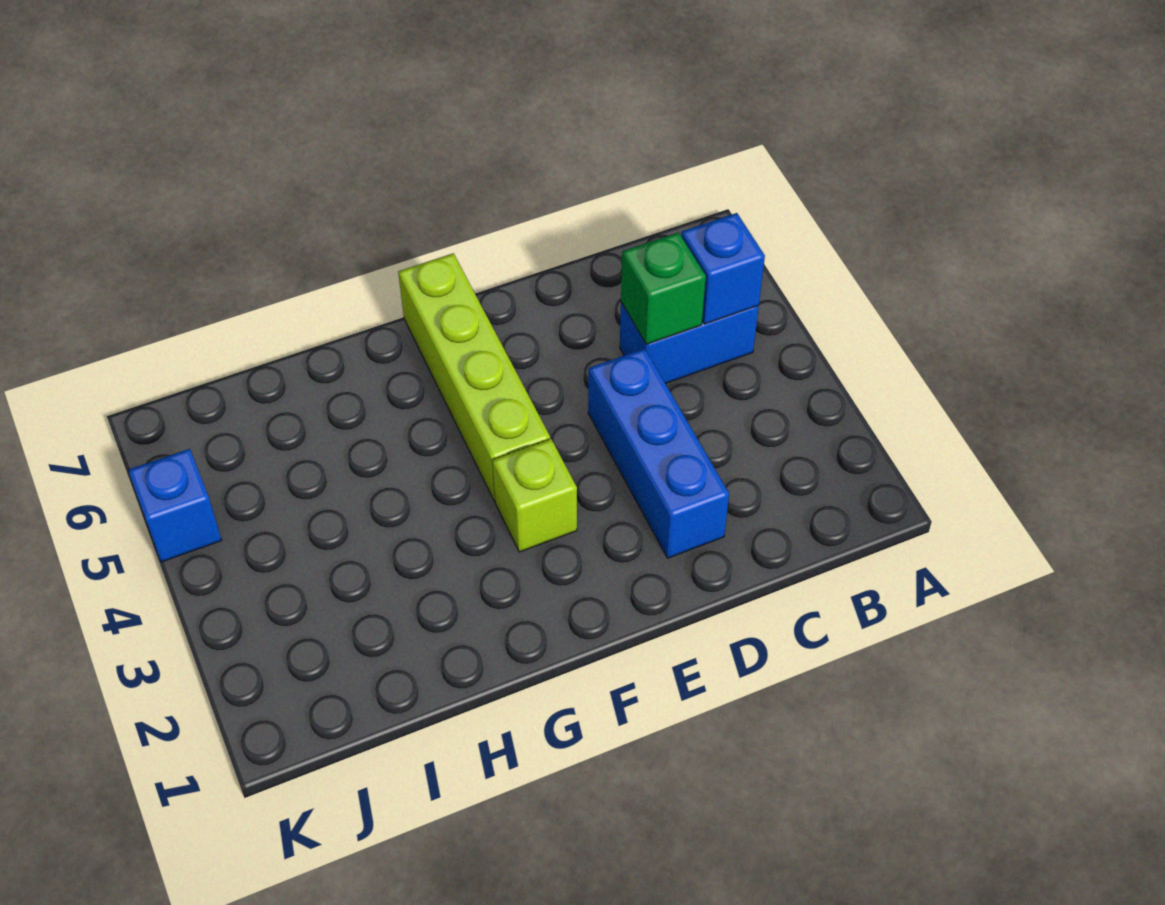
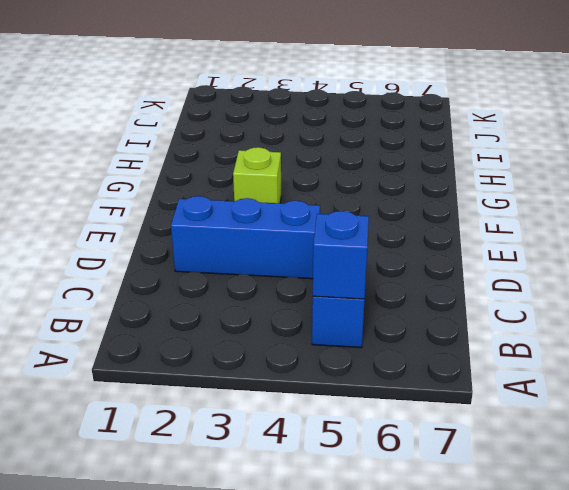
none -> lime brick F4:F7 level 1
none -> blue brick K5 level 1

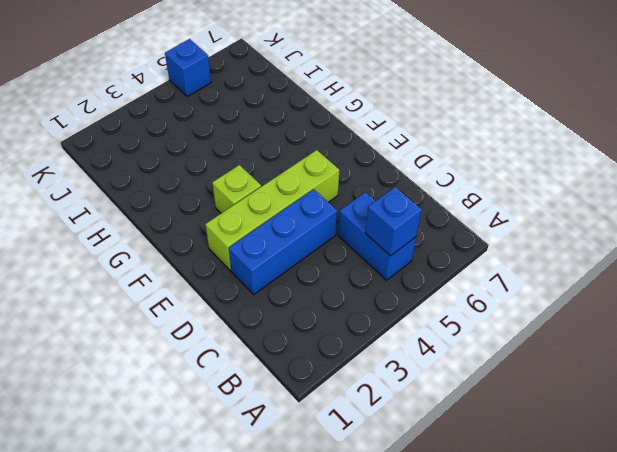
lime brick E2:E5 level 1 -> lime brick F4:F7 level 1
none -> green brick C5 level 2

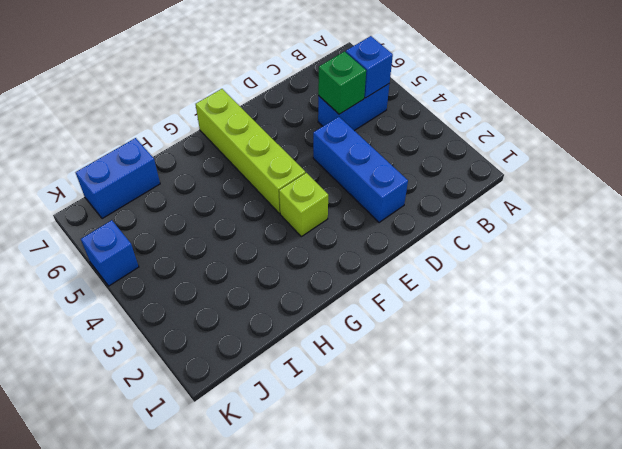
blue brick I7:J7 level 1 -> none

